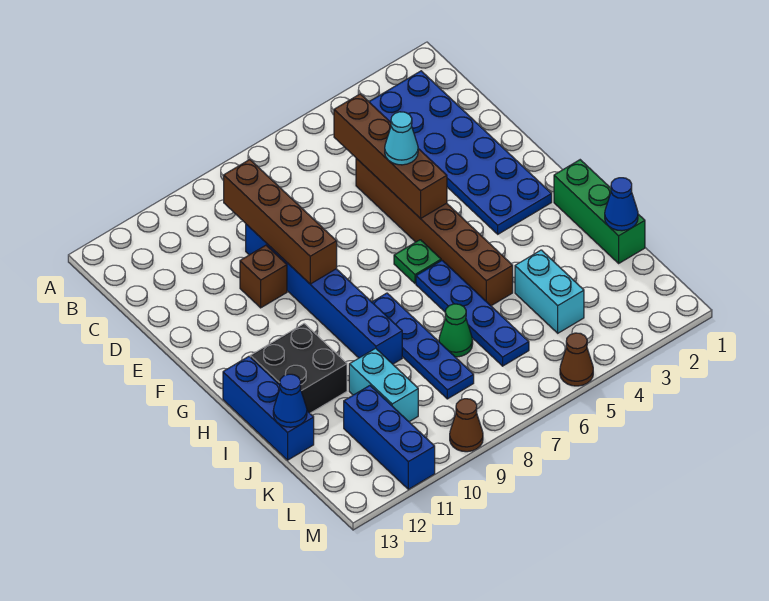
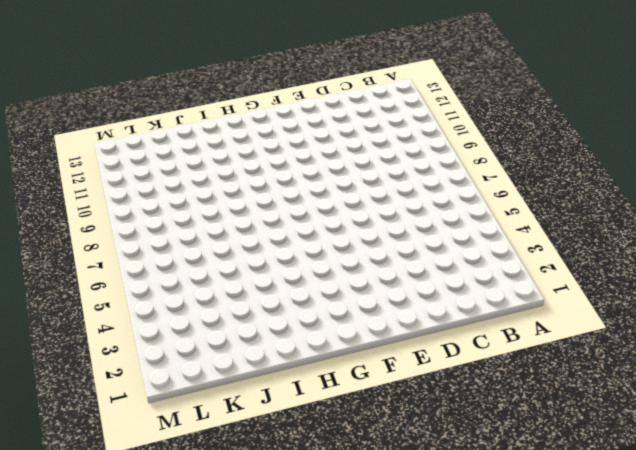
none -> blue plate B2:G3 level 1
none -> brown brick D5:I5 level 1
none -> blue brick D9:I9 level 1

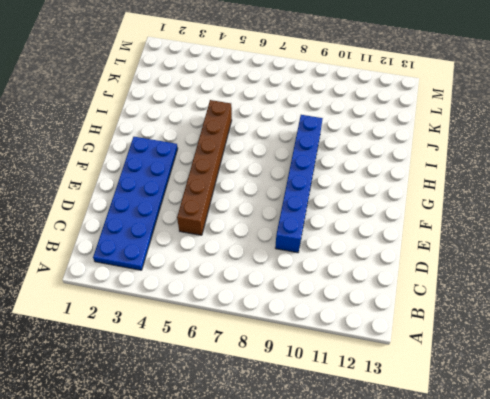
none -> brown brick E10 level 1
none -> green plate G6 level 1
none -> green brick H1:J1 level 1

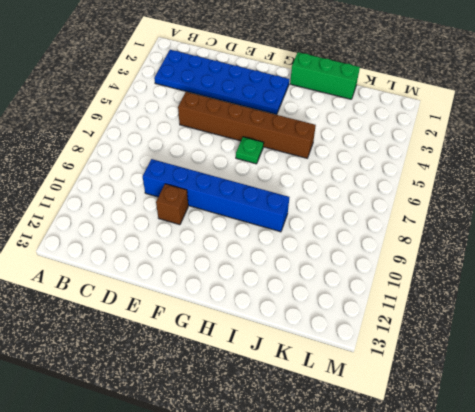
none -> blue plate H6:K6 level 1
none -> blue plate H8:K8 level 1
none -> black brick H11:I12 level 1

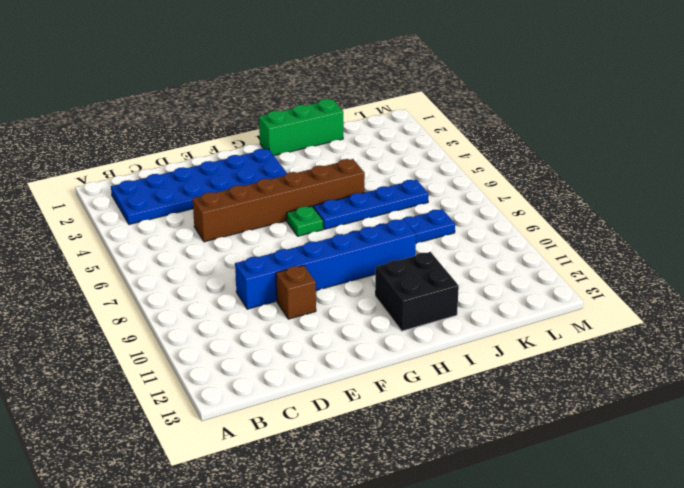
none -> blue brick H13:J13 level 1
none -> cyan brick J4:K4 level 1
none -> green cone J7 level 1

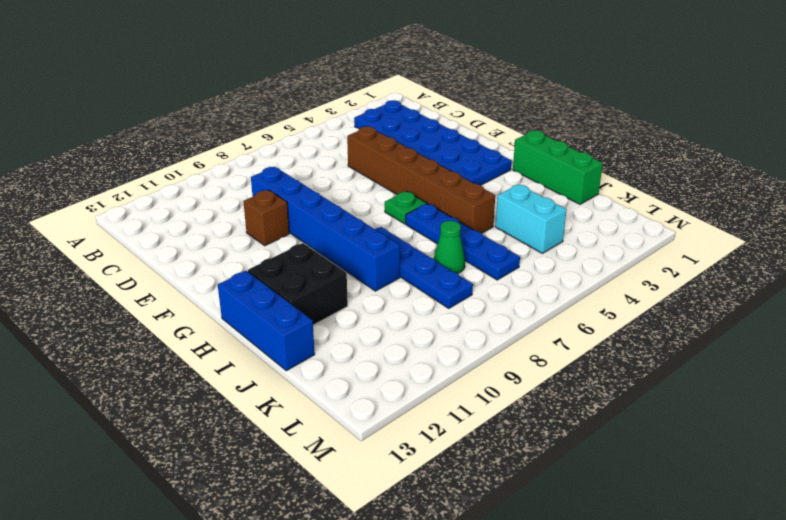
none -> cyan brick J10:K10 level 1
none -> blue brick K11:M11 level 1
none -> brown cone M5 level 1

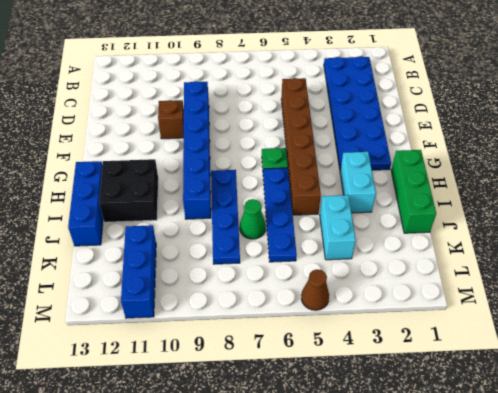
cyan brick H3:I3 level 1 -> cyan brick J10:K10 level 1
none -> brown cone M9 level 1
none -> brown brick C5:F5 level 2
none -> brown brick C9:F9 level 2

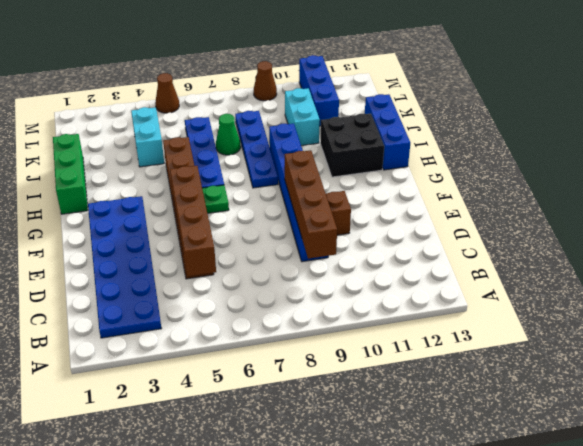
none -> blue cone J1 level 2
none -> blue cone J13 level 2
none -> cyan cone E5 level 3

